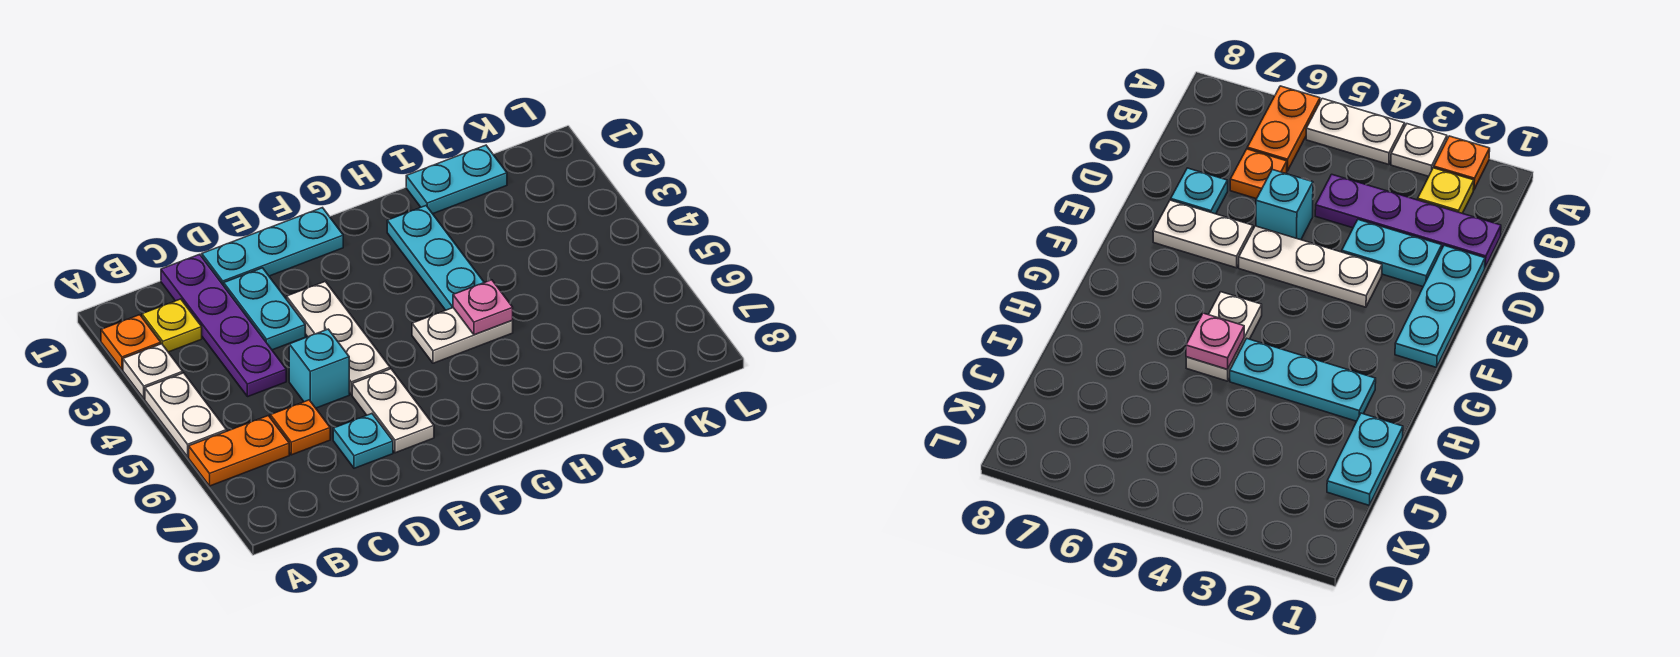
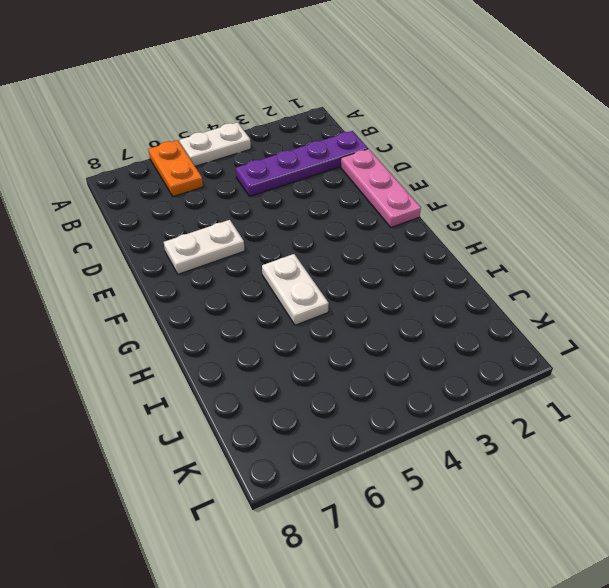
pink plate D1:F1 level 1 -> cyan plate D1:F1 level 1
none -> orange plate A2 level 1
none -> white plate A3 level 1
none -> yellow plate B2 level 1

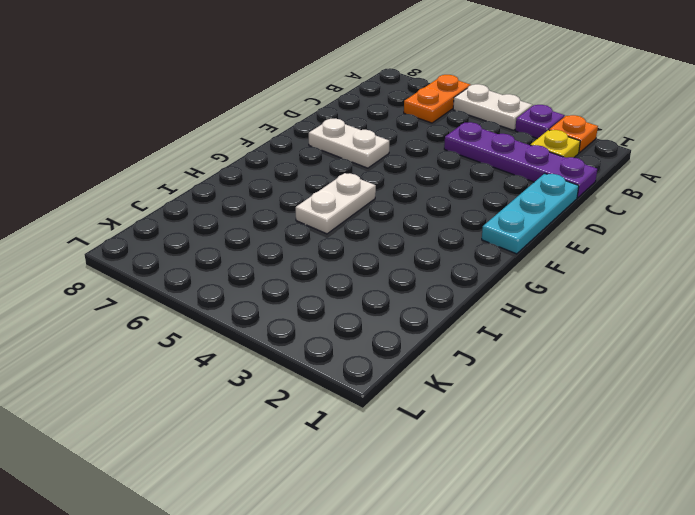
purple plate A3 level 1 -> white plate A3 level 1
none -> orange plate C6 level 1
none -> cyan plate D2:D3 level 1
none -> cyan brick D5 level 1

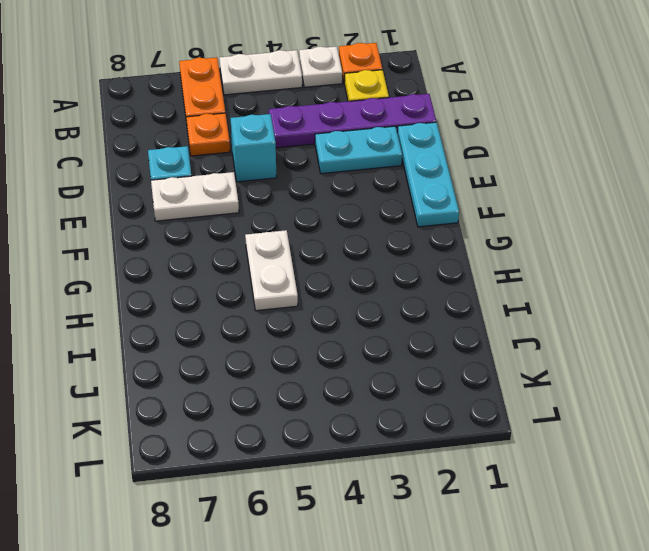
none -> white plate E3:E5 level 1
none -> cyan plate H2:H4 level 1
none -> cyan plate I1:J1 level 1

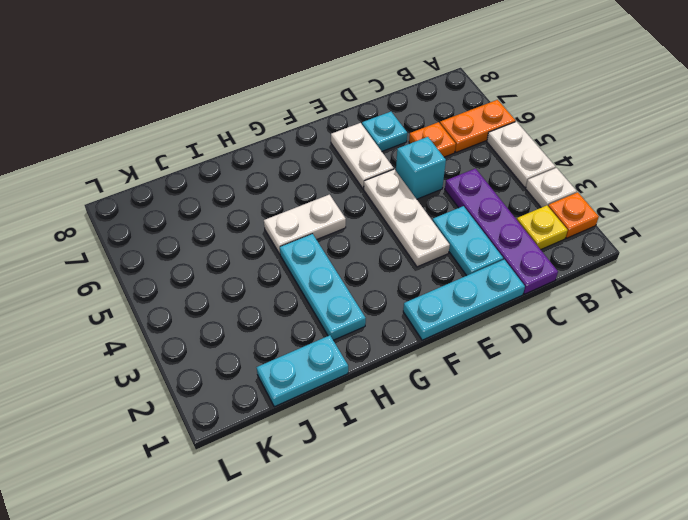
none -> pink plate H5 level 2

